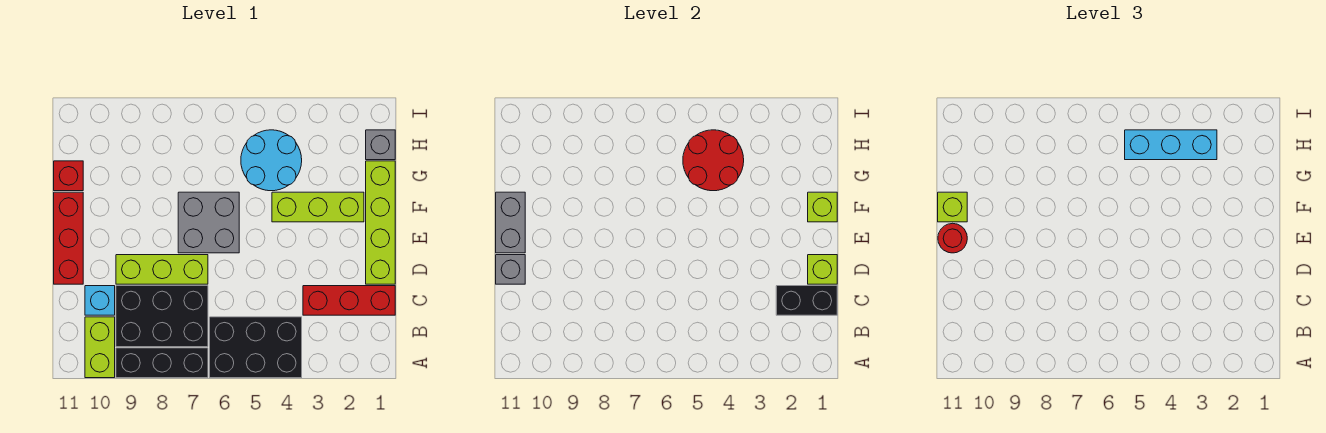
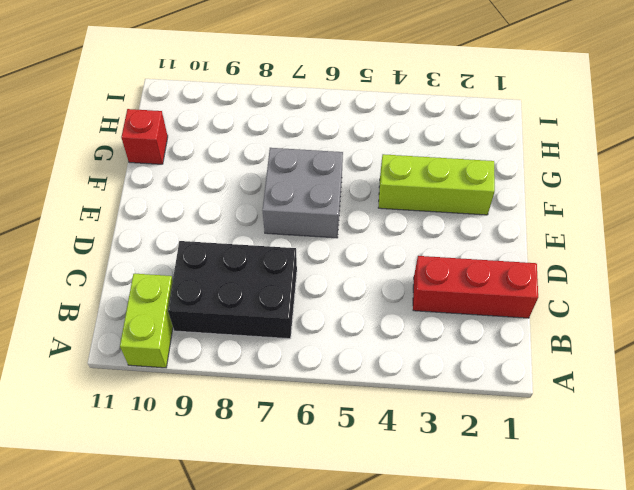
none -> black brick A4:B6 level 1
none -> black brick A7:A9 level 1
none -> cyan brick C10 level 1

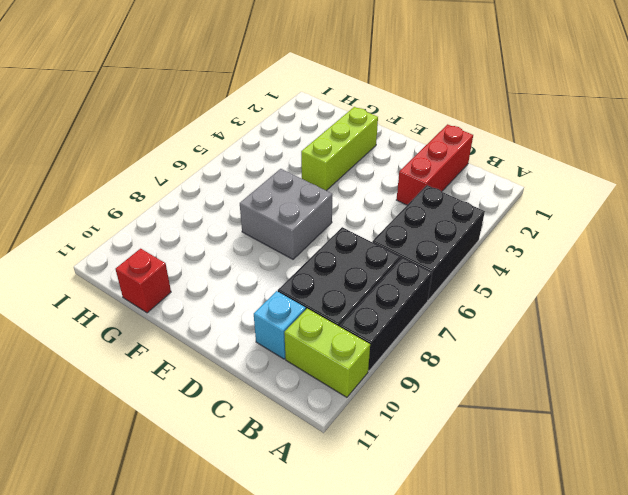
none -> lime brick D1:G1 level 1
none -> lime brick D7:D9 level 1
none -> red brick D11:F11 level 1

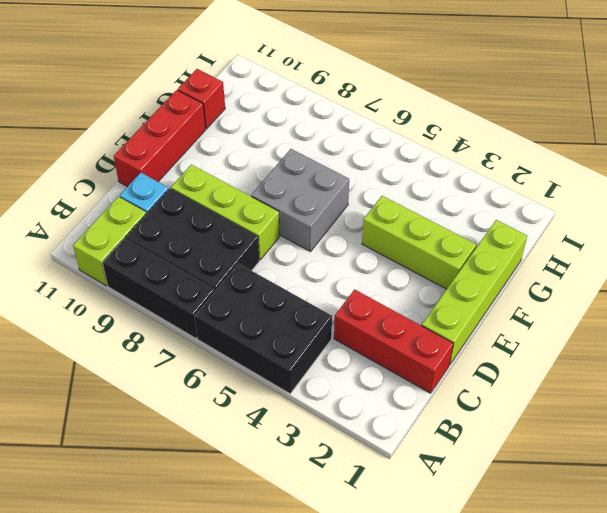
none -> cyan round brick G4:H5 level 1
none -> grey brick H1 level 1
none -> black brick C1:C2 level 2

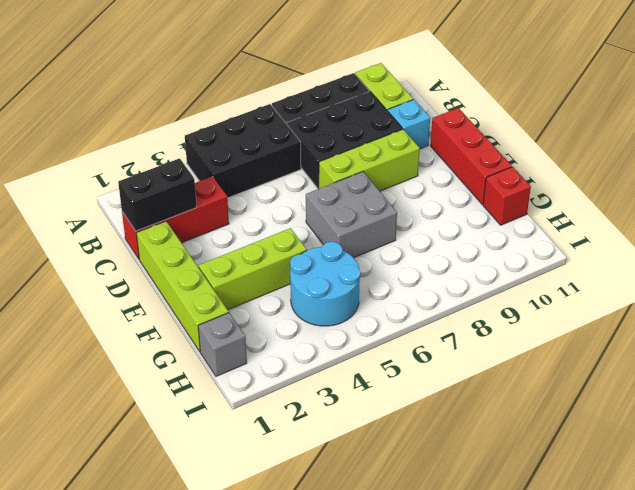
none -> lime brick D1 level 2
none -> grey brick D11 level 2
none -> grey brick E11:F11 level 2

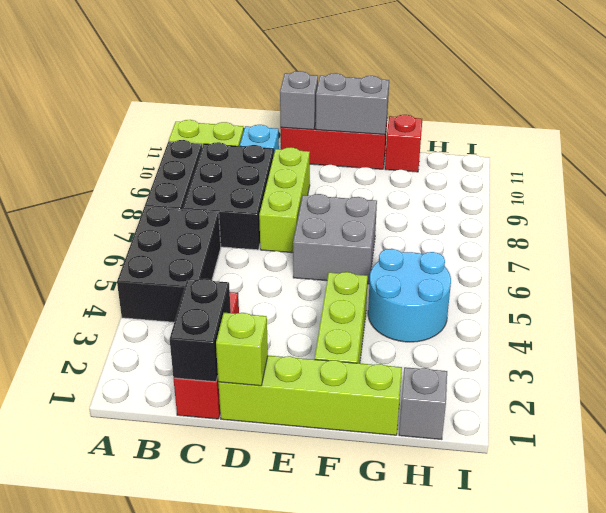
none -> lime brick F1 level 2
none -> red round brick G4:H5 level 2
none -> red round brick E11 level 3

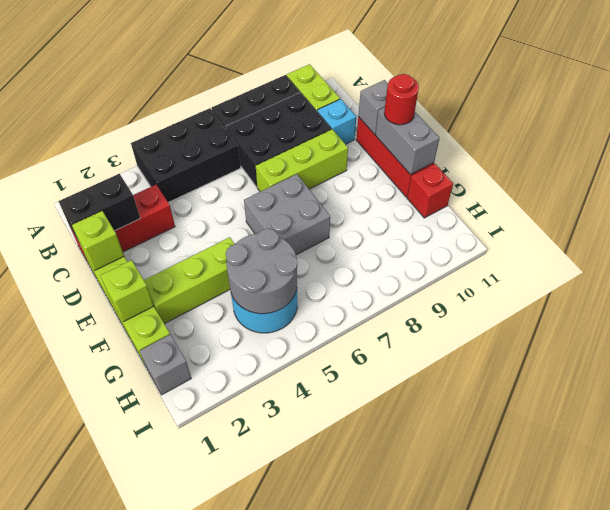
grey round brick G4:H5 level 2 -> red round brick G4:H5 level 2
none -> lime brick F11 level 3
none -> cyan brick H3:H5 level 3

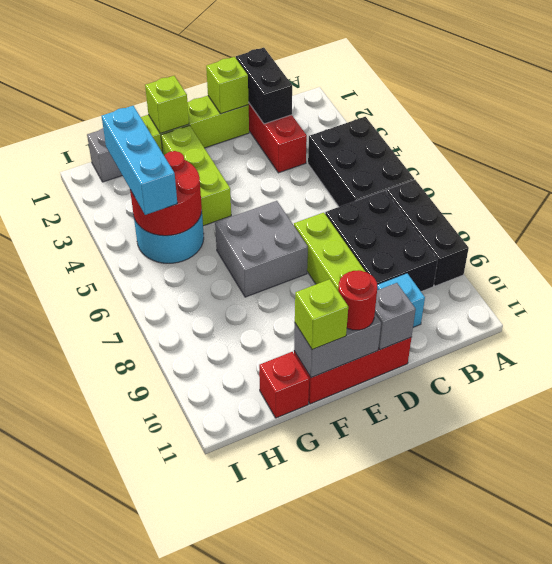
none -> lime brick A10:B10 level 1

